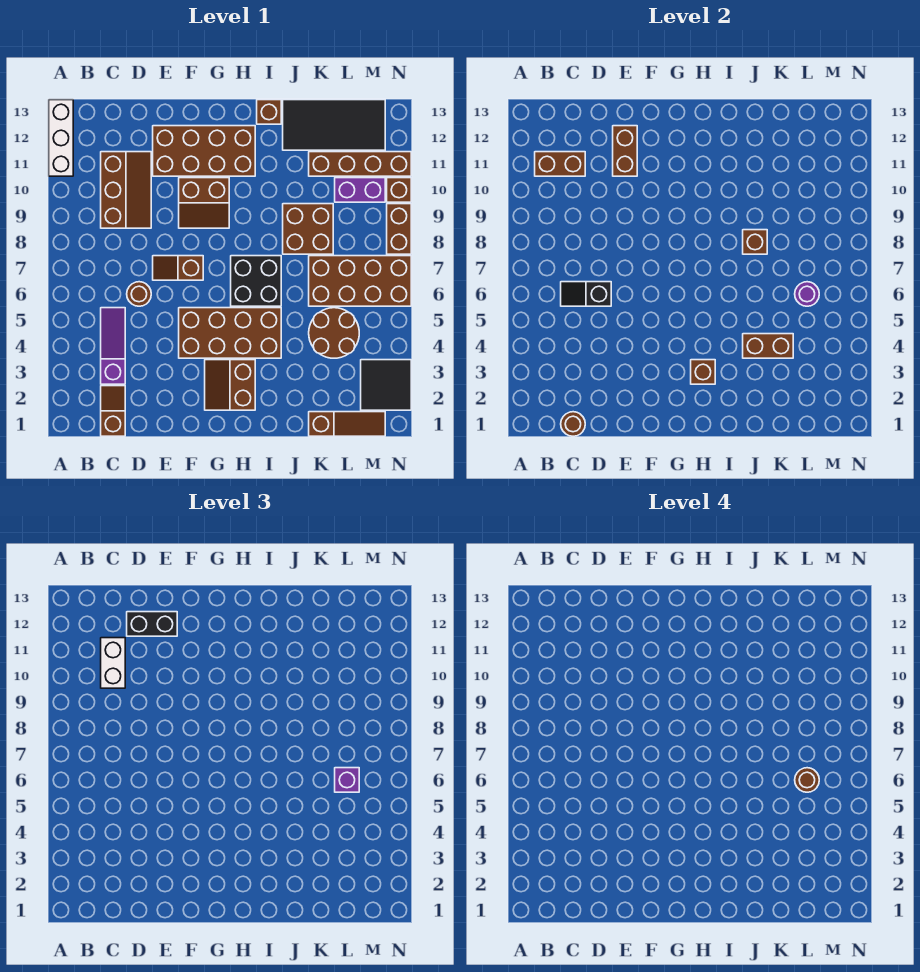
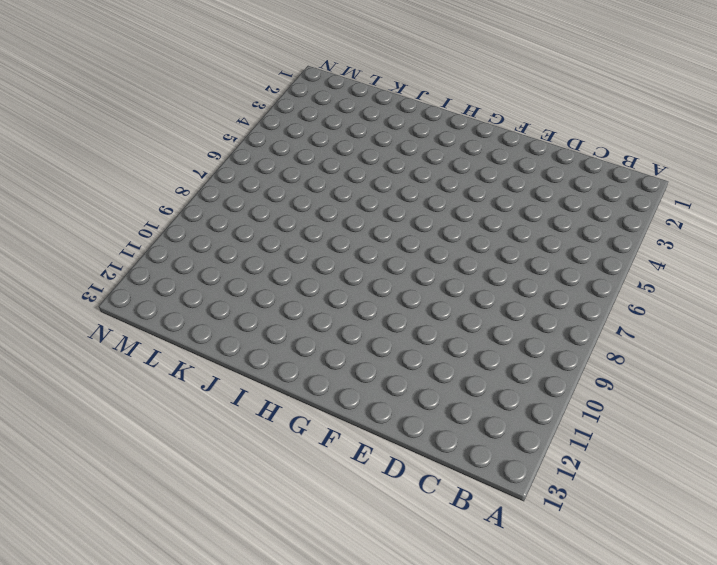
none -> white brick A11:A13 level 1
none -> brown slope C1:C2 level 1 top 1
none -> purple slope C3:C5 level 1 top 3
none -> brown slope C9:D11 level 1 top C

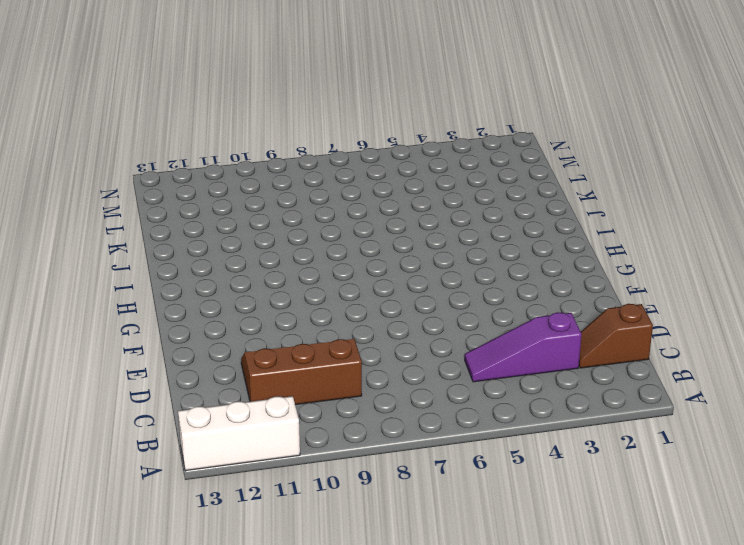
none -> brown round brick D6 level 1
none -> brown slope E7:F7 level 1 top F
none -> brown brick E11:H12 level 1
none -> brown brick F4:I5 level 1

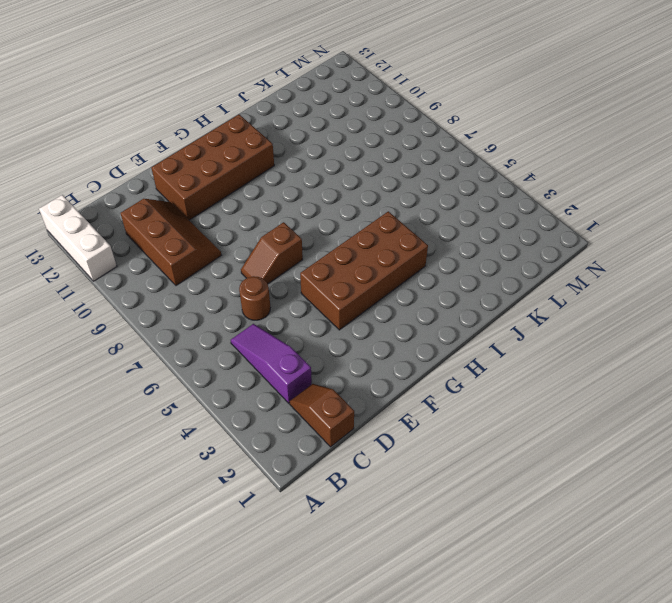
none -> brown slope F9:G10 level 1 top 10
none -> brown slope G2:H3 level 1 top H
none -> black brick H6:I7 level 1
none -> brown brick I13 level 1

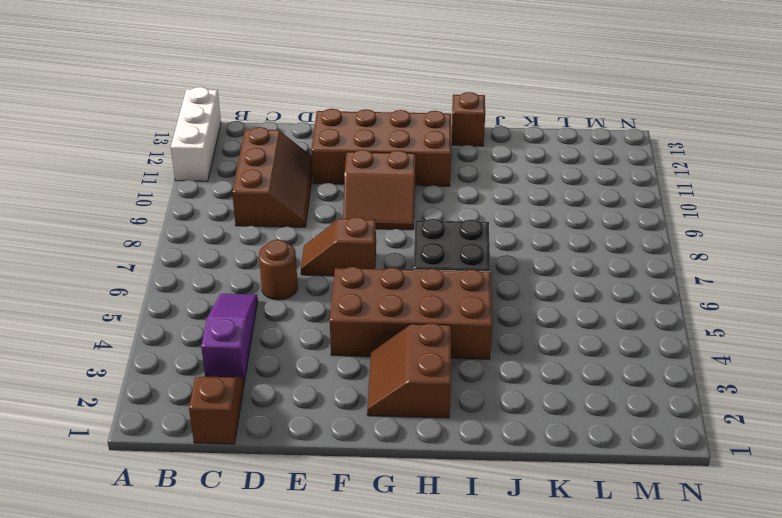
none -> brown brick J8:K9 level 1
none -> black tile J12:M13 level 1
none -> brown slope K1:M1 level 1 top K
none -> brown round brick K4:L5 level 1

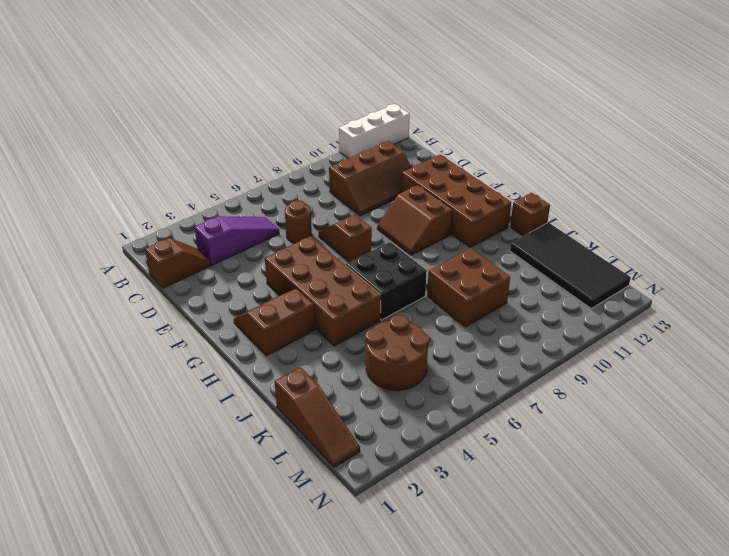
none -> brown brick K6:N7 level 1
none -> brown brick K11:N11 level 1
none -> purple brick L10:M10 level 1
none -> black tile M2:N3 level 1

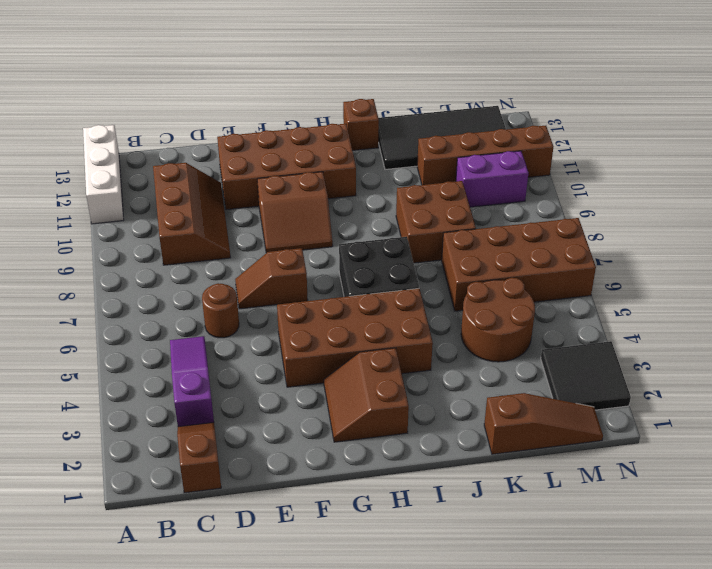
none -> brown brick N8:N9 level 1
none -> brown brick N10 level 1
none -> brown brick B11:C11 level 2
none -> brown round brick C1 level 2

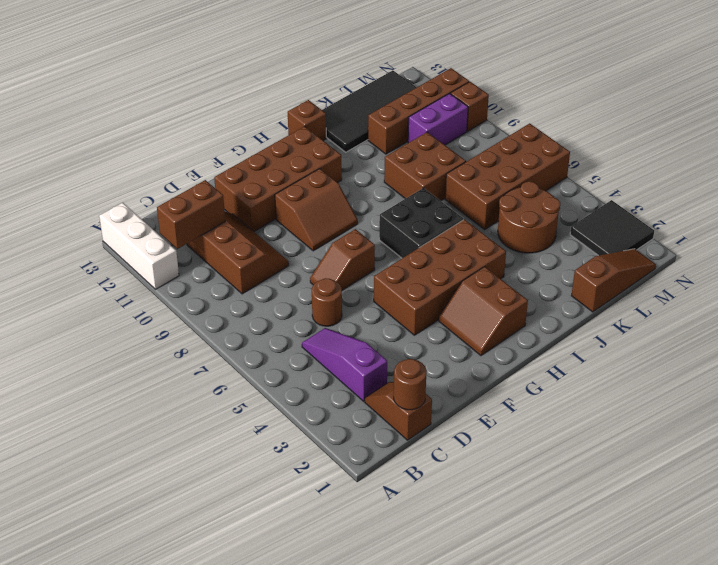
none -> brown brick N8:N9 level 1
none -> black slope C6:D6 level 2 top D
none -> brown brick E11:E12 level 2
none -> brown brick H3 level 2

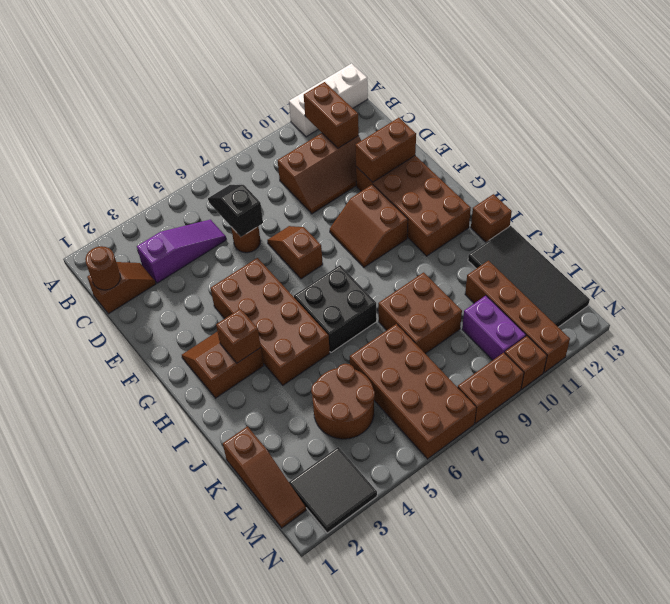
none -> brown brick J4:K4 level 2
none -> brown brick J8 level 2
none -> purple round brick L6 level 2
none -> white brick C10:C11 level 3

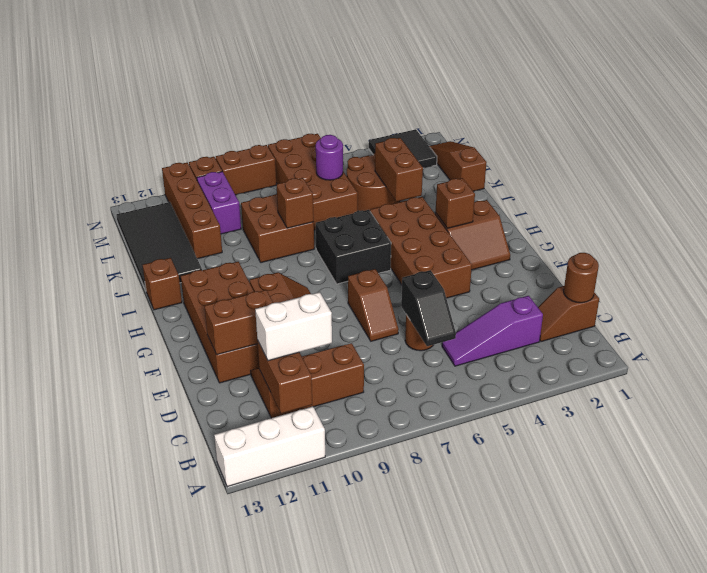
none -> black brick D12:E12 level 3
none -> purple brick L6 level 3
none -> brown round brick L6 level 4

